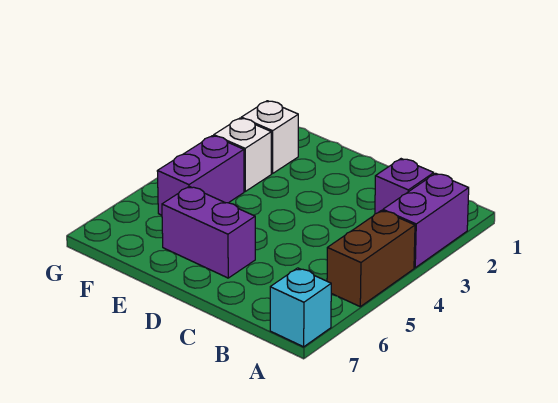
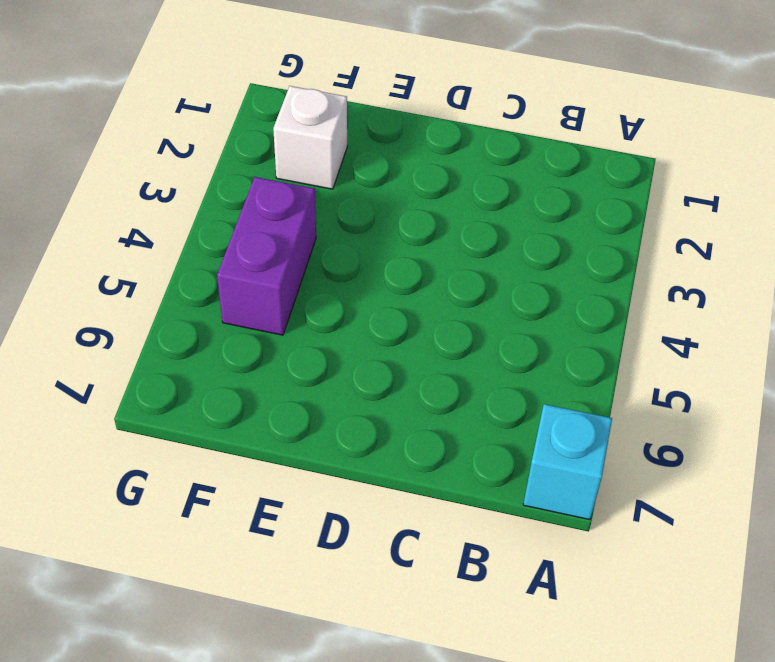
none -> purple brick A2:A3 level 1
none -> brown brick A4:A5 level 1

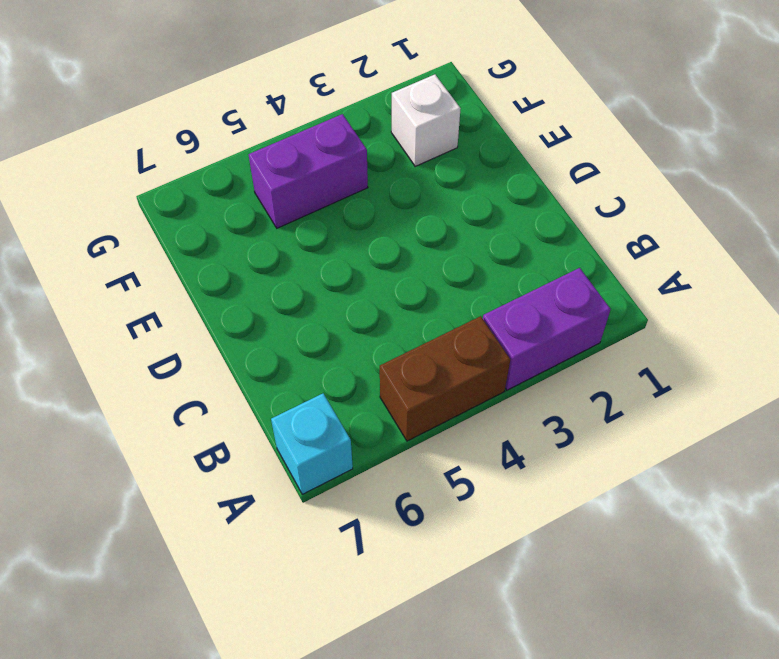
none -> purple brick B2 level 1
none -> purple brick D6:E6 level 1

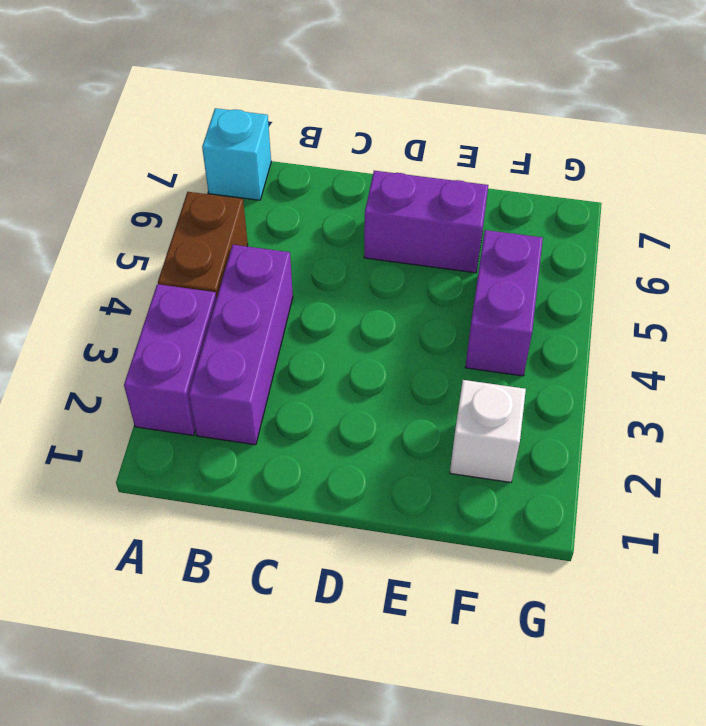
purple brick B2:B4 level 1 -> purple brick B2 level 1
none -> white brick F3 level 1

